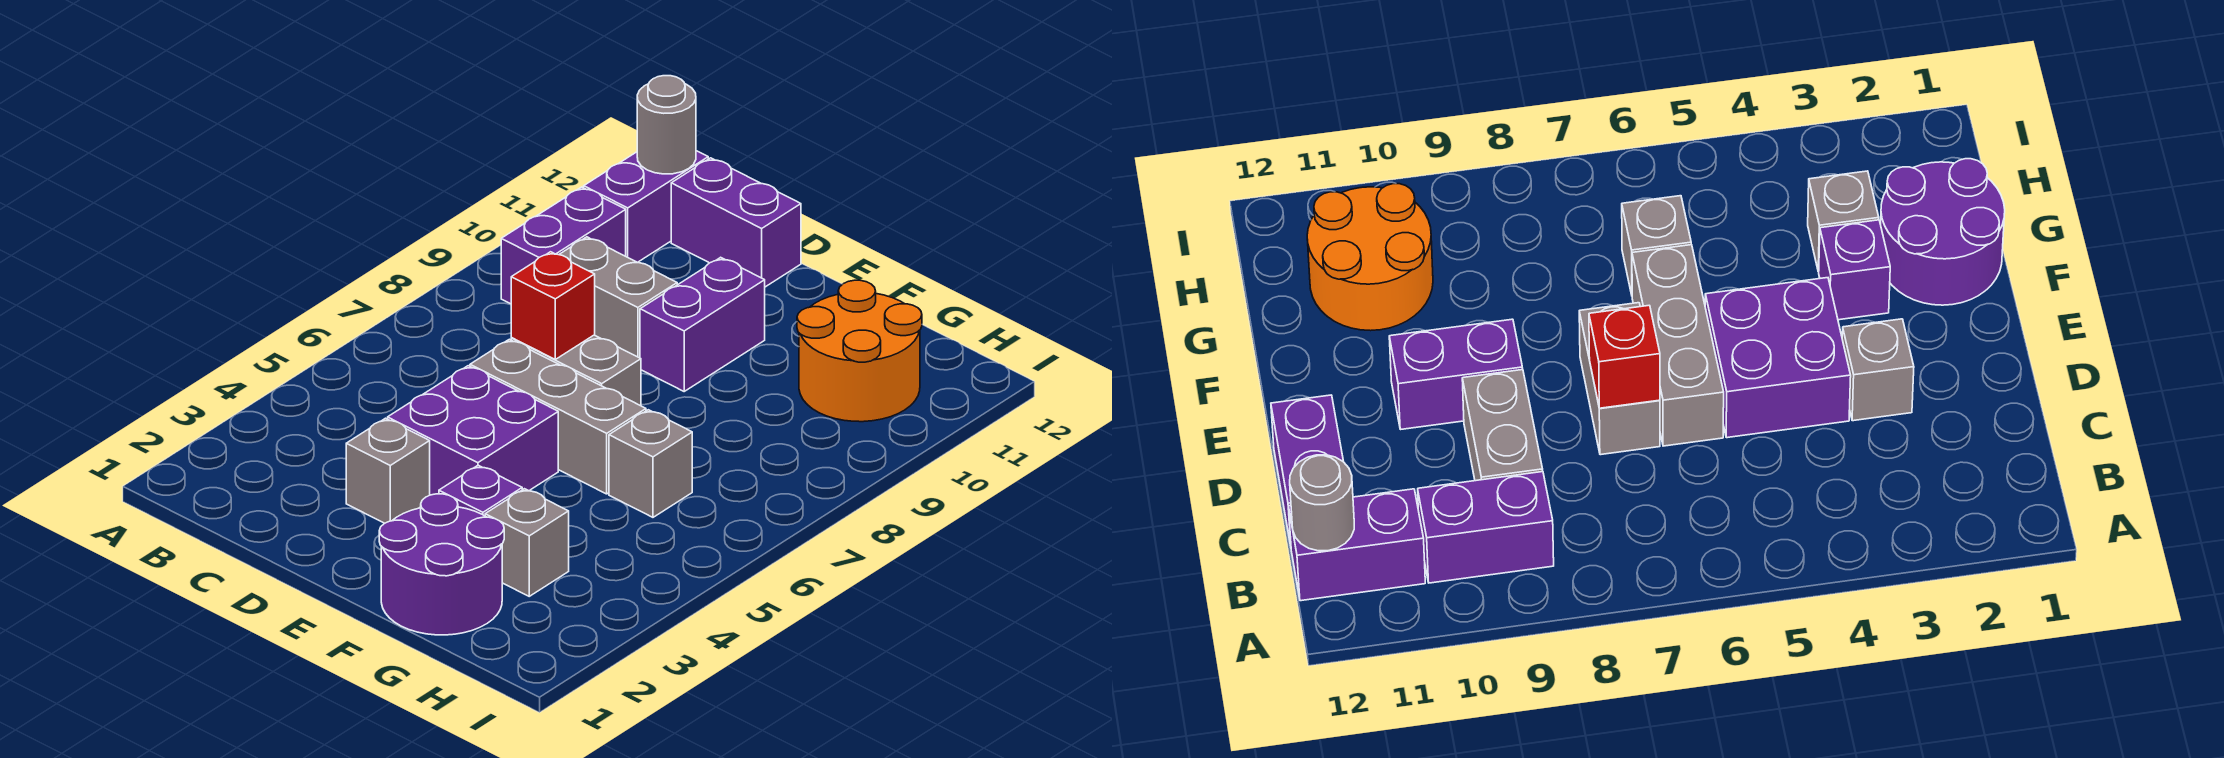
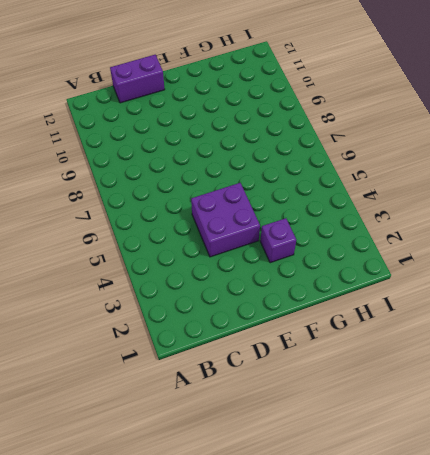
none -> purple brick B9:B10 level 1
none -> purple brick B11:B12 level 1
none -> grey brick C9:D9 level 1

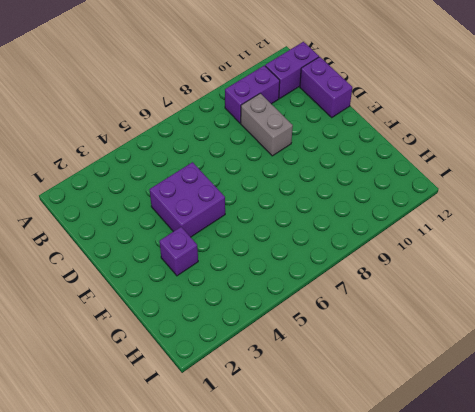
none -> grey brick D3 level 1
none -> grey brick D6:F6 level 1
none -> grey brick D7:E7 level 1

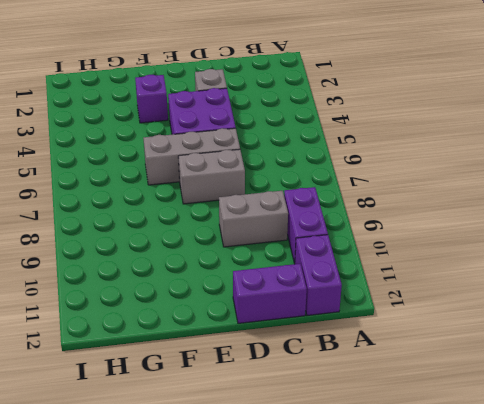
none -> purple brick E9:E10 level 1
none -> purple round brick F1:G2 level 1
none -> grey brick G3 level 1

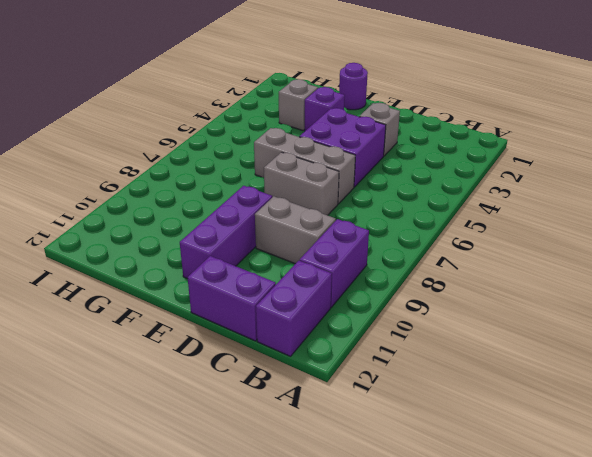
purple brick E9:E11 level 1 -> purple brick E9:E10 level 1
purple round brick F1 level 1 -> purple round brick F1:G2 level 1
none -> grey brick G6 level 1
none -> orange round brick G10:H11 level 1
none -> grey round brick B12 level 2

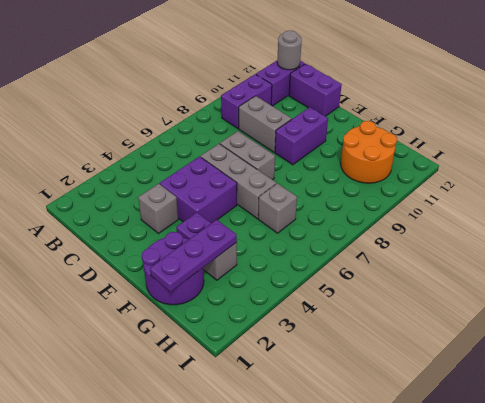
purple plate G1:G3 level 2 -> none
none -> red brick D7 level 2

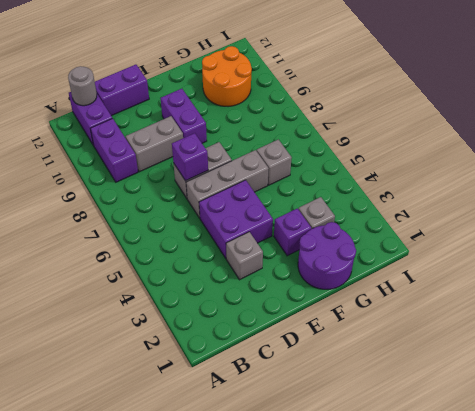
purple brick D7 level 2 -> red brick D7 level 2

